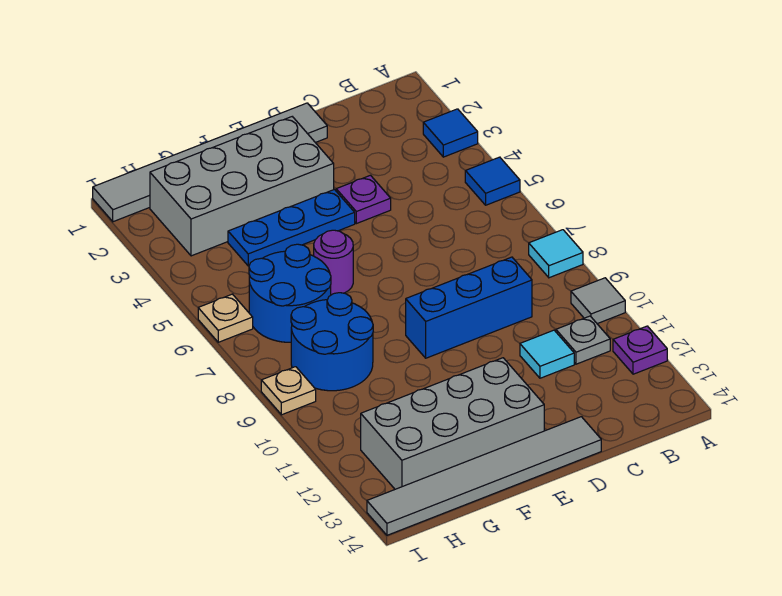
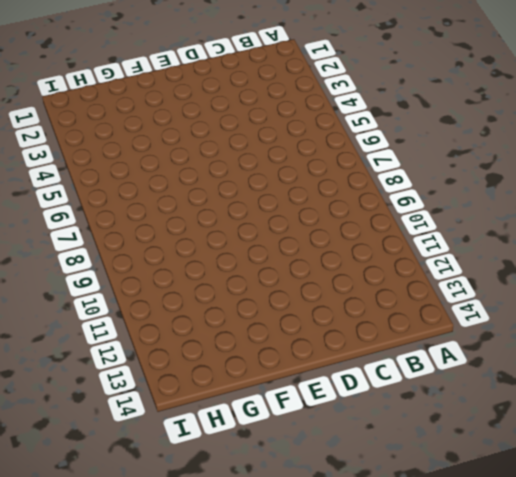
none -> blue tile A3 level 1
none -> blue tile A5 level 1
none -> cyan tile A8 level 1

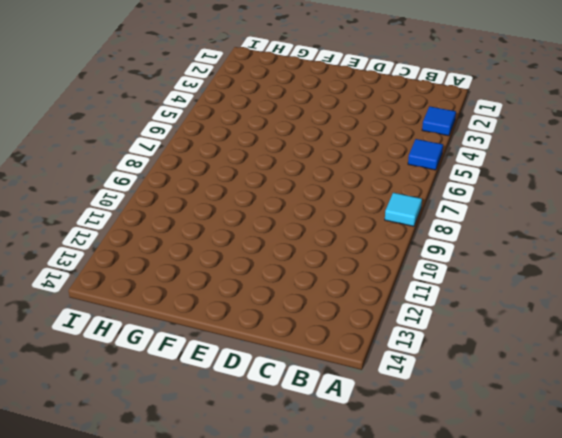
none -> grey tile A10 level 1
none -> purple plate A12 level 1
none -> grey plate B11 level 1

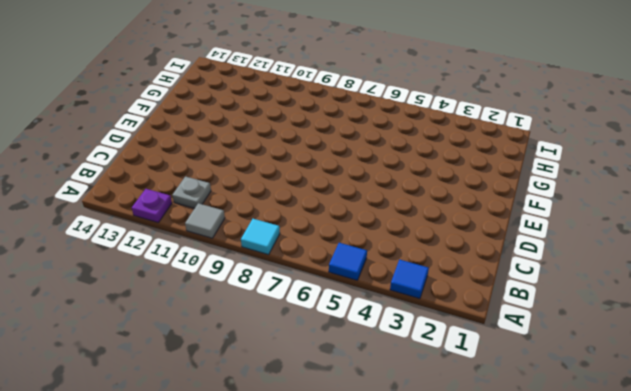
none -> blue brick C9:E9 level 1
none -> cyan tile C11 level 1
none -> grey tile D1:I1 level 1

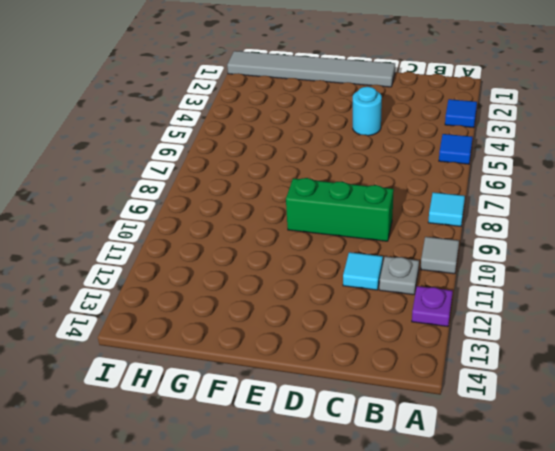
green brick C9:E9 level 1 -> blue brick C9:E9 level 1
cyan round brick D4 level 1 -> purple plate D4 level 1
none -> grey tile D14:I14 level 1
none -> grey brick E2:H3 level 1
none -> blue plate E4:G4 level 1

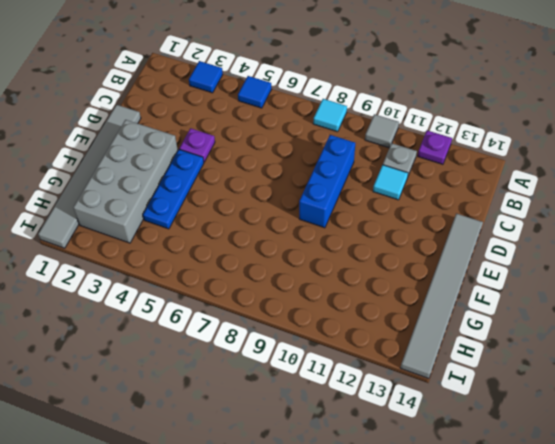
none -> grey brick E12:H13 level 1
none -> purple round brick F6 level 1
none -> blue round brick G6:H7 level 1

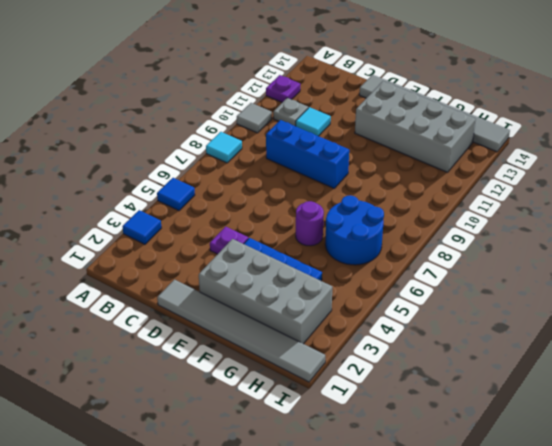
none -> blue round brick G8:H9 level 1
none -> tan plate I6 level 1
none -> tan plate I9 level 1

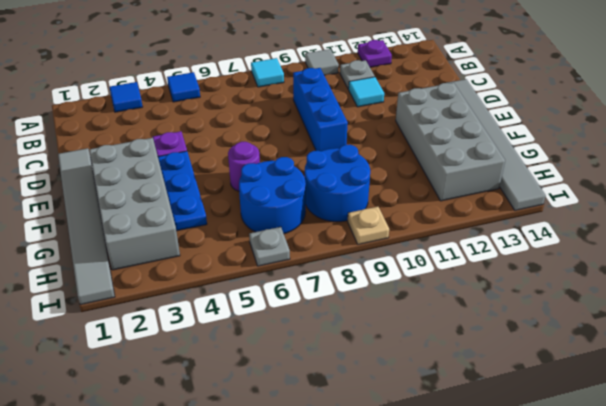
grey plate I6 level 1 -> tan plate I6 level 1

